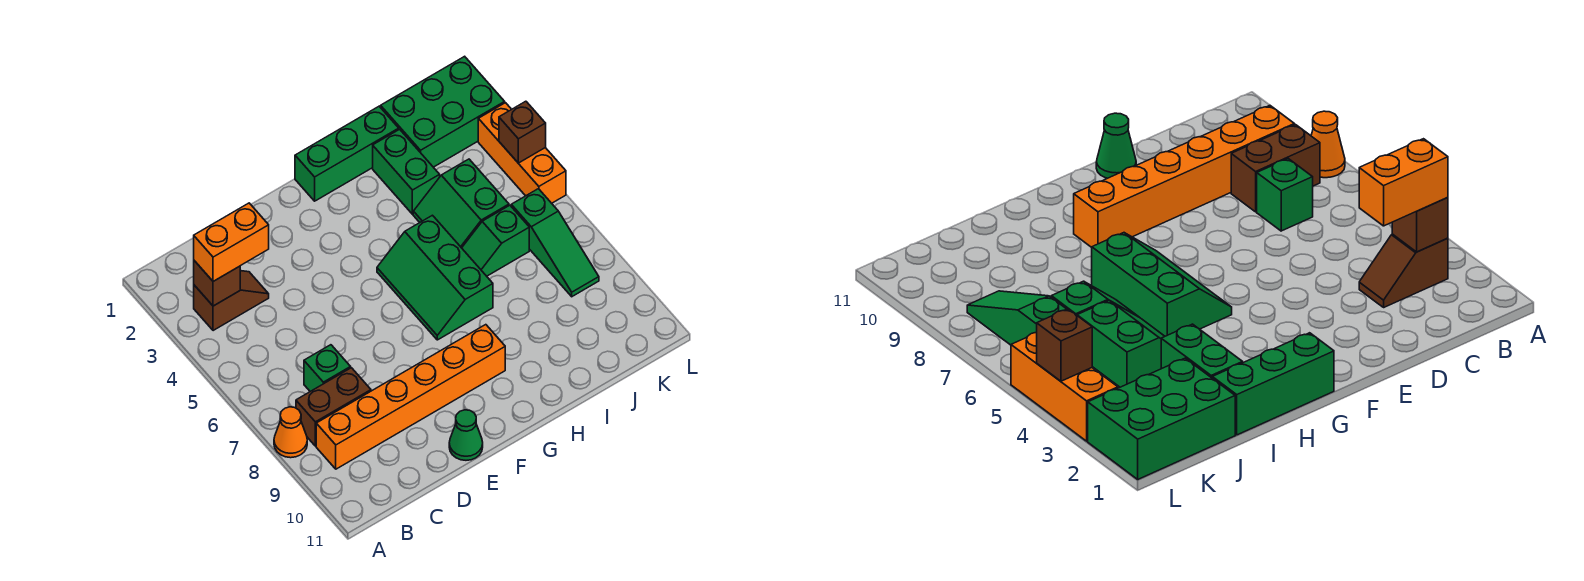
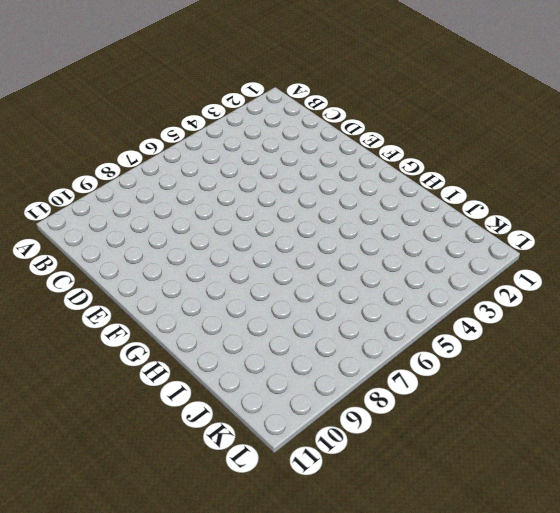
none -> orange cone A8 level 1
none -> brown slope B3:C3 level 1 top B
none -> brown brick B8:C8 level 1

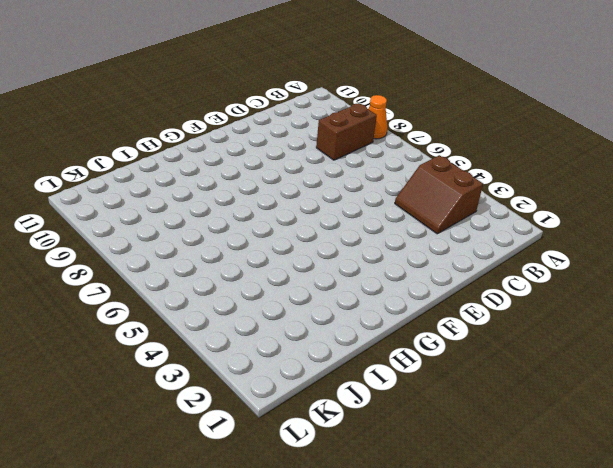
brown slope B3:C4 level 1 top B -> brown slope B3:C3 level 1 top B
none -> orange brick B9:G9 level 1
none -> green brick C7 level 1
none -> green cone E11 level 1

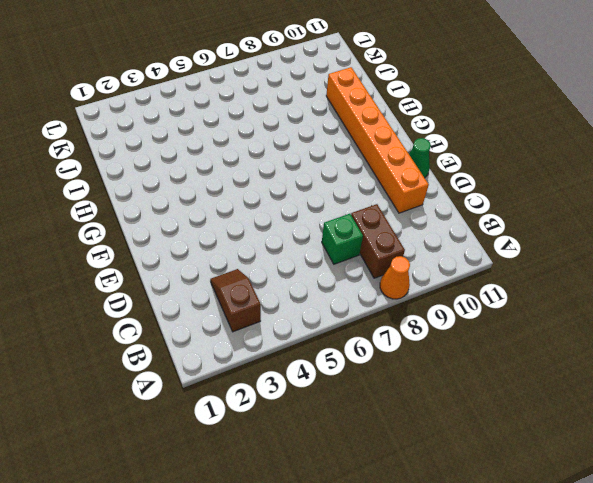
orange brick D10:I10 level 1 -> orange brick B9:G9 level 1
none -> green brick G1:I1 level 1
none -> green slope G5:H7 level 1 top H
none -> green brick I2:I3 level 1

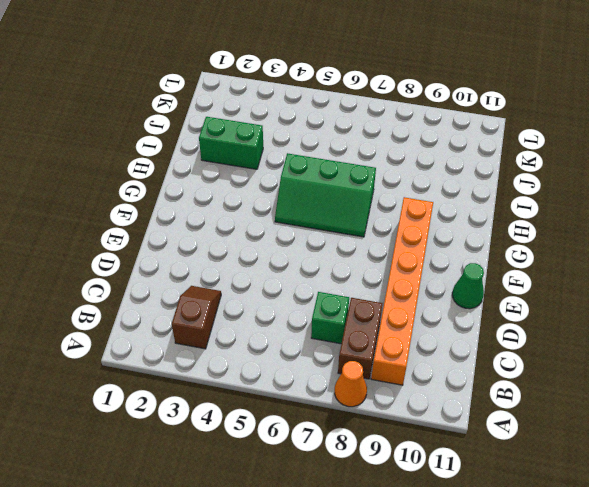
none -> green brick G1:I1 level 1
none -> green slope I4:J5 level 1 top J
none -> green slope I6:J6 level 1 top J

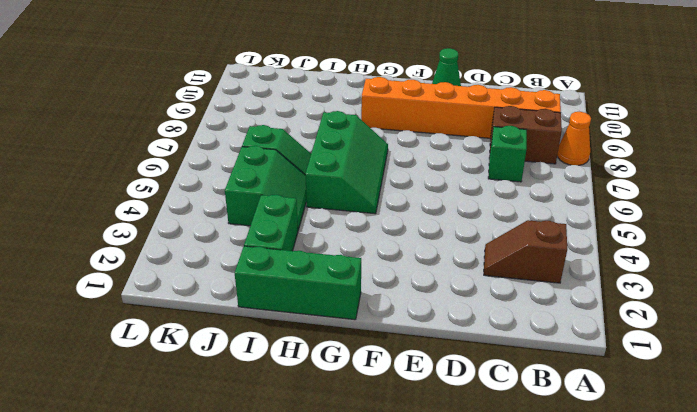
none -> green brick J1:L2 level 1
none -> green slope K6:K8 level 1 top 6
none -> orange brick L3:L5 level 1

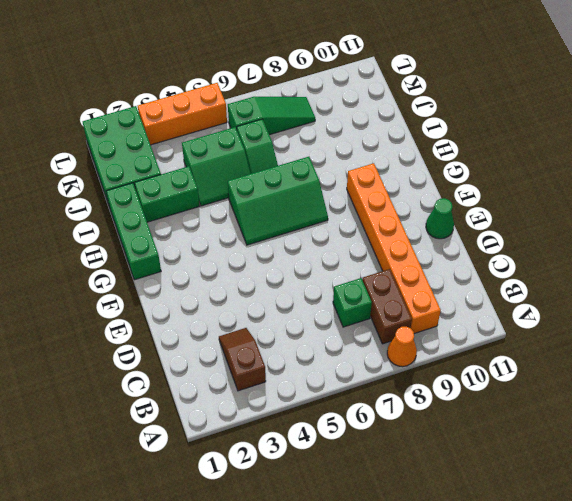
none -> brown brick B3 level 2
none -> brown brick L4 level 2
none -> orange brick B3:C3 level 3

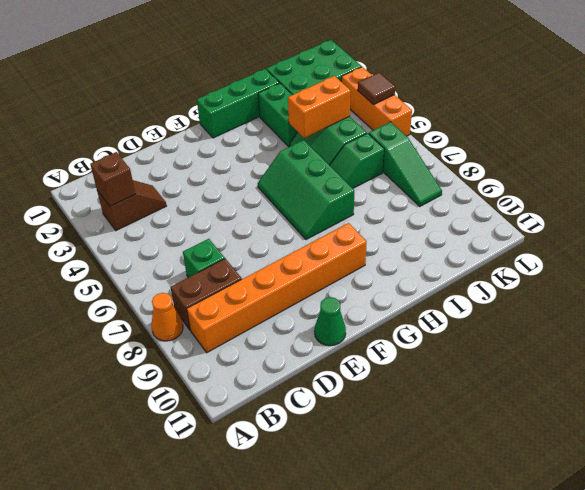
orange brick I4:J4 level 2 -> orange brick B3:C3 level 3
brown tile L4 level 2 -> brown brick L4 level 2

